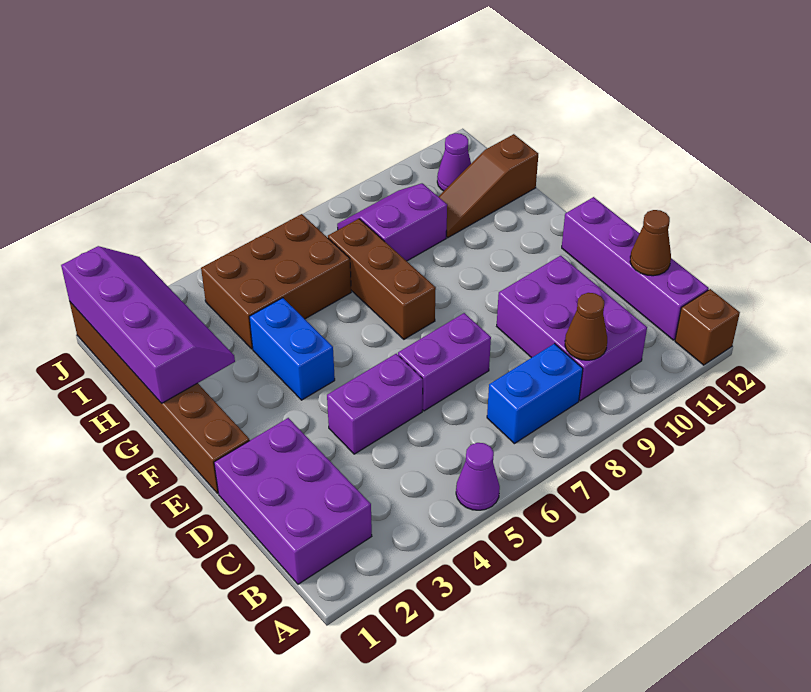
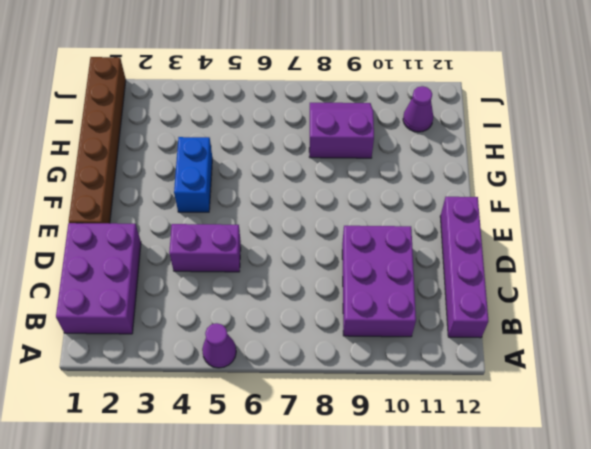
none -> brown brick A12 level 1
none -> blue brick B7:B8 level 1
none -> purple brick D6:D7 level 1

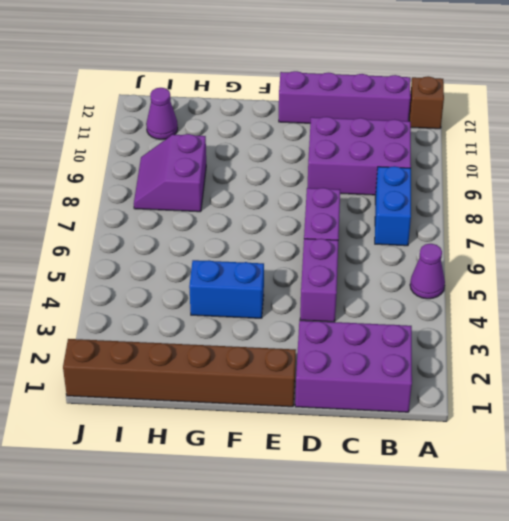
none -> brown brick F7:H7 level 1
none -> brown brick H4:I6 level 1
none -> brown slope H10:H12 level 1 top 12

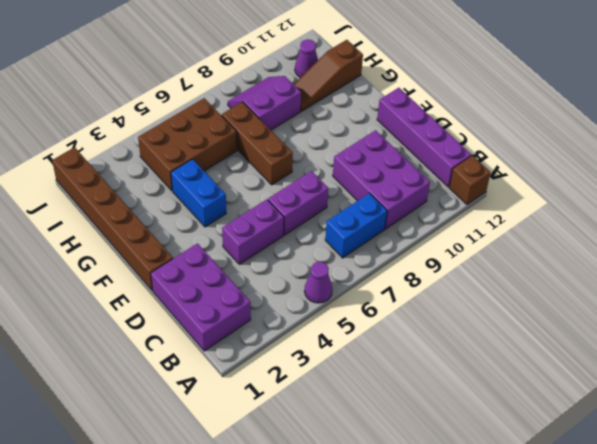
none -> brown cone B9 level 2
none -> brown cone C12 level 2
none -> purple slope G1:J2 level 2 top 1

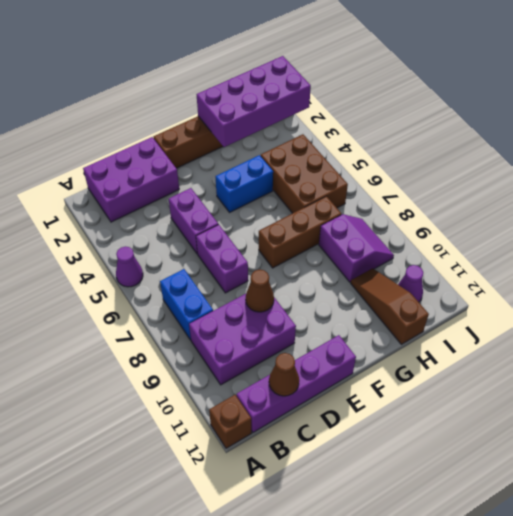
brown cone D9 level 2 -> brown cone B9 level 2
purple brick G1:J2 level 2 -> purple slope G1:J2 level 2 top 1

